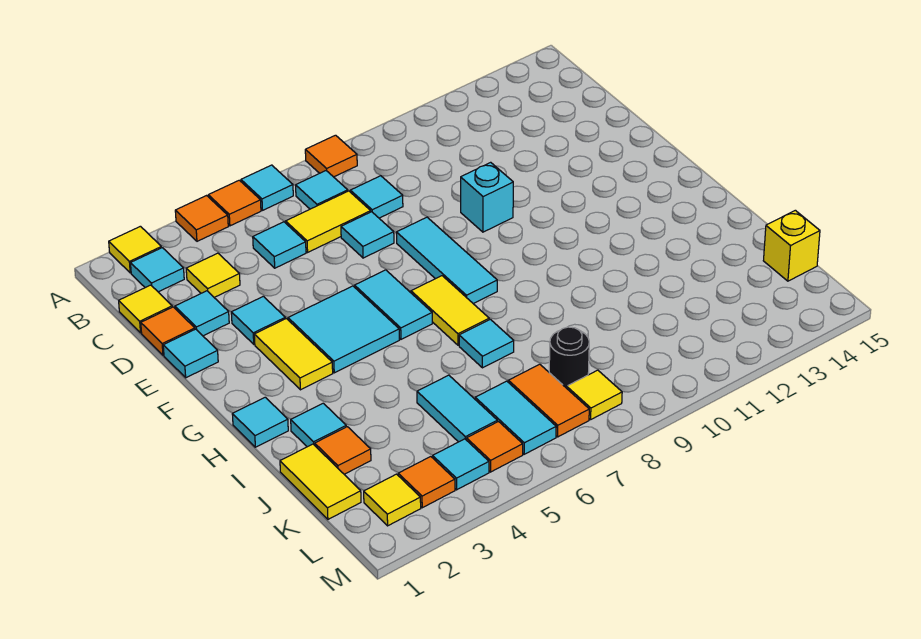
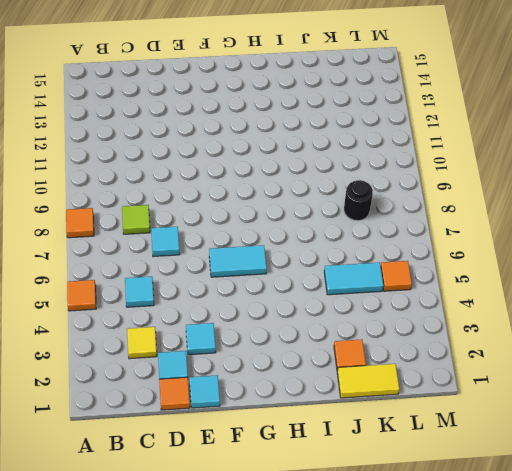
lime tile C8 level 1 -> cyan tile C8 level 1
none -> yellow tile A2 level 1
none -> orange tile A4 level 1
none -> cyan tile A6 level 1
none -> cyan tile B2 level 1

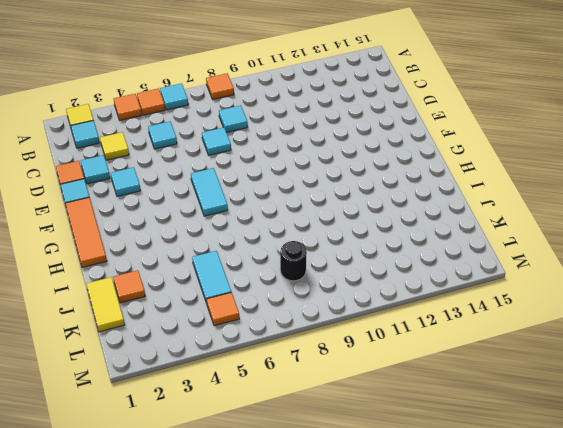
orange tile F1:H1 level 1 -> cyan tile H1 level 1
none -> cyan tile B7 level 1
none -> yellow tile C1 level 1
none -> yellow tile C6:C7 level 1
none -> cyan tile E8:G8 level 1

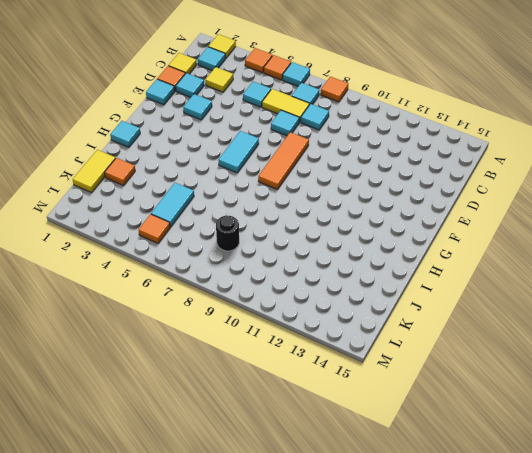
orange tile E8:G8 level 1 -> cyan tile E8:G8 level 1
none -> cyan brick E10 level 1
none -> yellow tile F3:G3 level 1
none -> cyan tile F4:G5 level 1
none -> yellow tile G7:H7 level 1

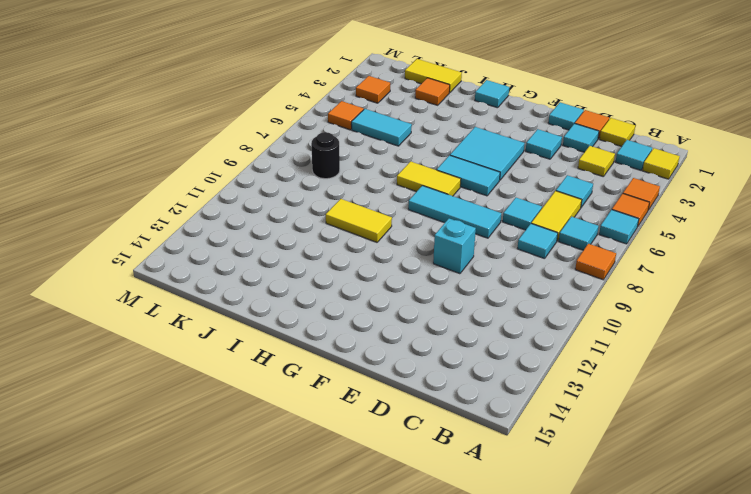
yellow tile H10:I10 level 1 -> yellow tile F3:G3 level 1
none -> cyan tile I2 level 1
none -> cyan tile I7 level 1
none -> cyan tile K6:L6 level 1
none -> orange tile K7:L7 level 1

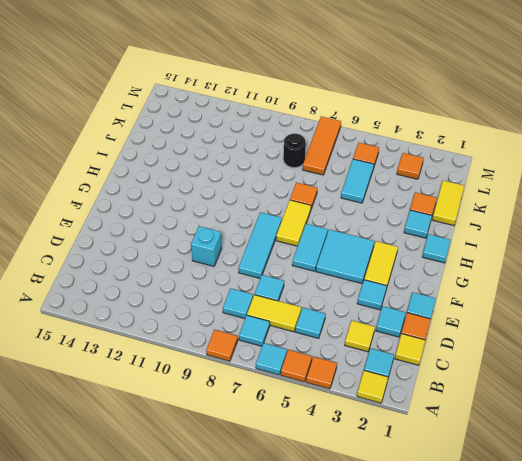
orange tile I7 level 1 -> cyan tile I7 level 1
orange tile K7:M7 level 1 -> orange tile K7:L7 level 1
none -> cyan tile K6:L6 level 1
none -> yellow brick K15 level 1
none -> yellow tile L2 level 1
none -> cyan tile L4 level 1

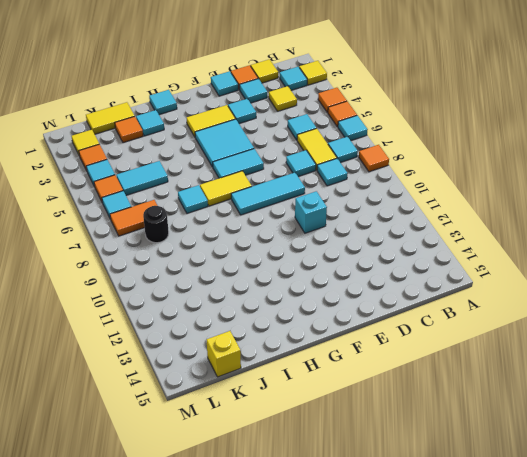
cyan tile L6 level 1 -> cyan tile K6:L6 level 1
none -> yellow tile L8 level 1

